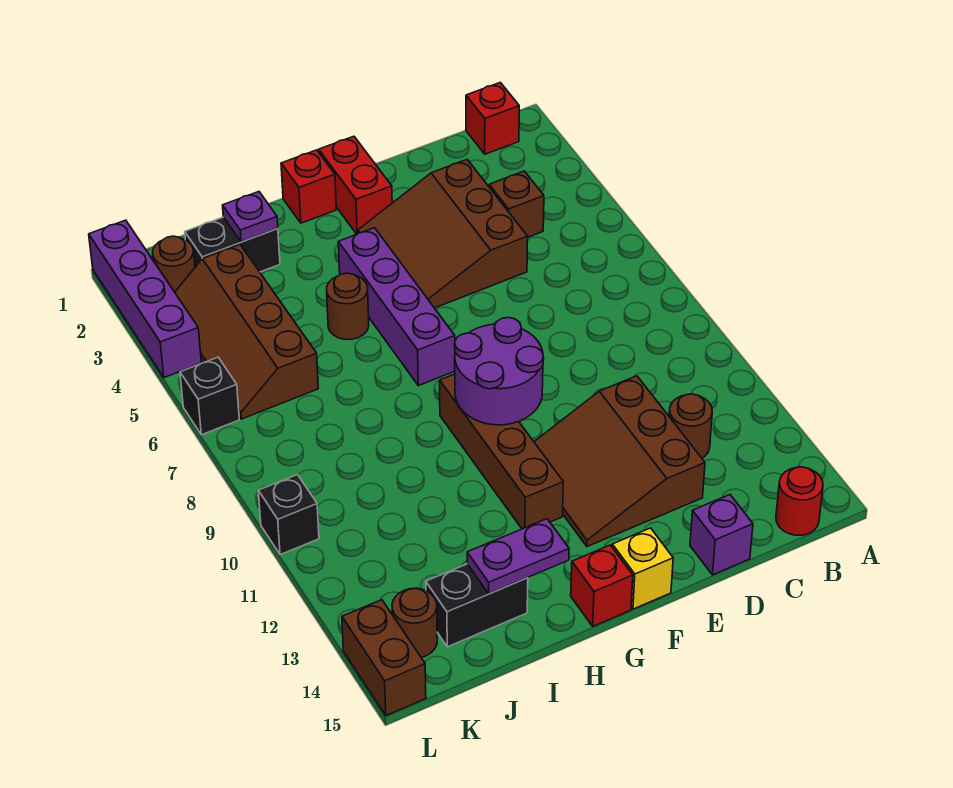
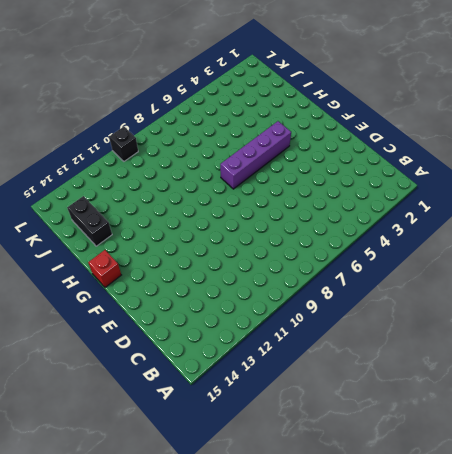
none -> red brick B1 level 1
none -> red round brick B15 level 1
none -> brown brick C4 level 1

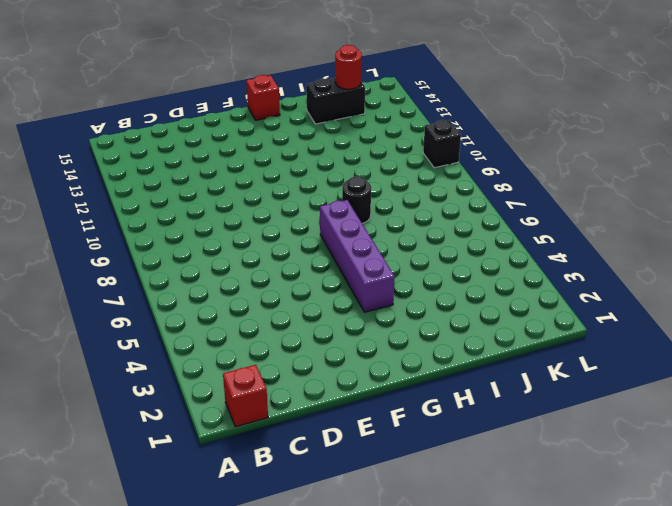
black round brick H8 level 1 -> none
red round brick J14 level 2 -> red round brick B15 level 1
none -> brown brick C4 level 1
none -> brown round brick C12 level 1
none -> brown slope D3:F5 level 1 top D

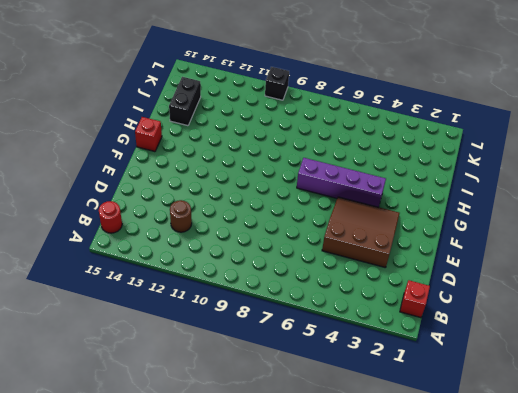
none -> brown brick C4 level 1
none -> brown slope D11:F13 level 1 top D
none -> purple brick D15 level 1

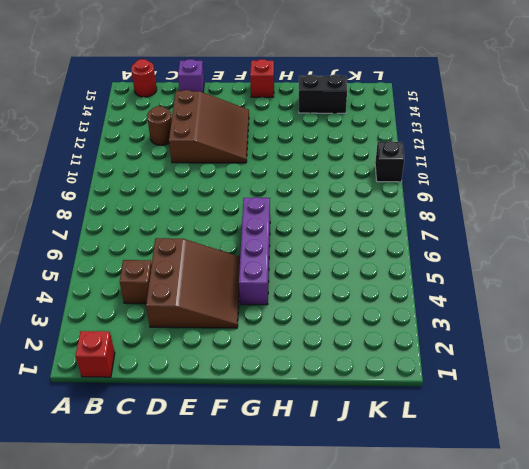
none -> red brick F1:F2 level 1
none -> yellow brick F15 level 1
none -> red brick G1 level 1

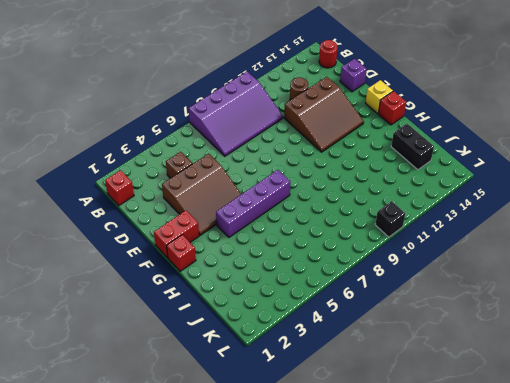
purple slope A7:C10 level 1 top A -> none
none -> brown brick G9:G12 level 1
none -> brown round brick H5 level 1
none -> black brick I2:J2 level 1

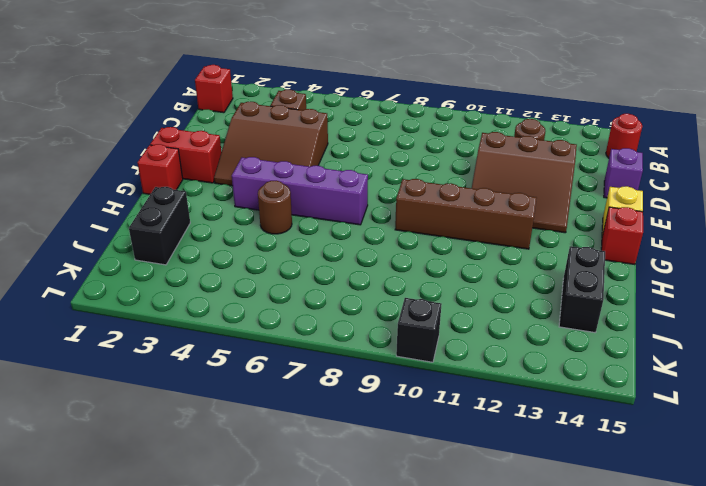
none -> brown slope J3:K6 level 1 top J
none -> brown round brick K2 level 1
none -> brown round brick K14 level 1

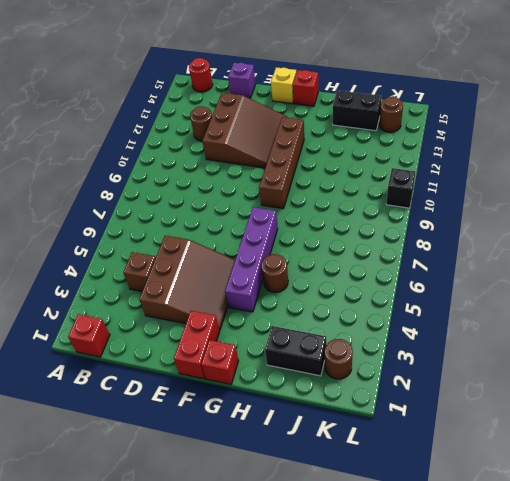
none -> brown slope J3:K6 level 1 top J
none -> purple brick L1:L4 level 1
none -> black brick L6 level 1

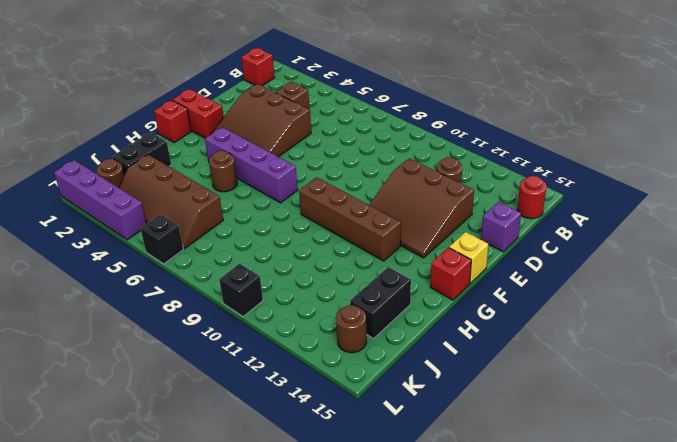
none -> brown brick L14:L15 level 1
none -> purple round brick F9:G10 level 2
none -> purple plate H14:I14 level 2

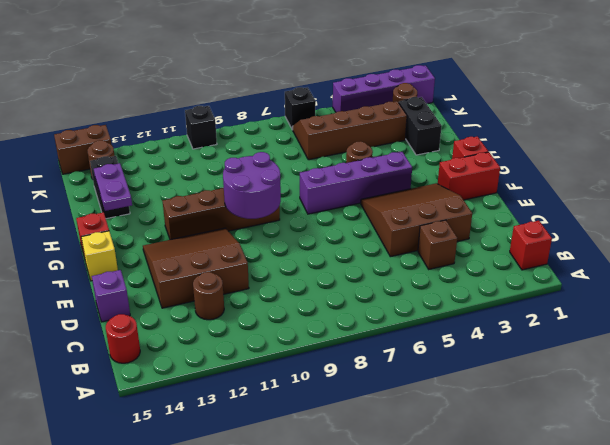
none -> purple plate I2 level 2

